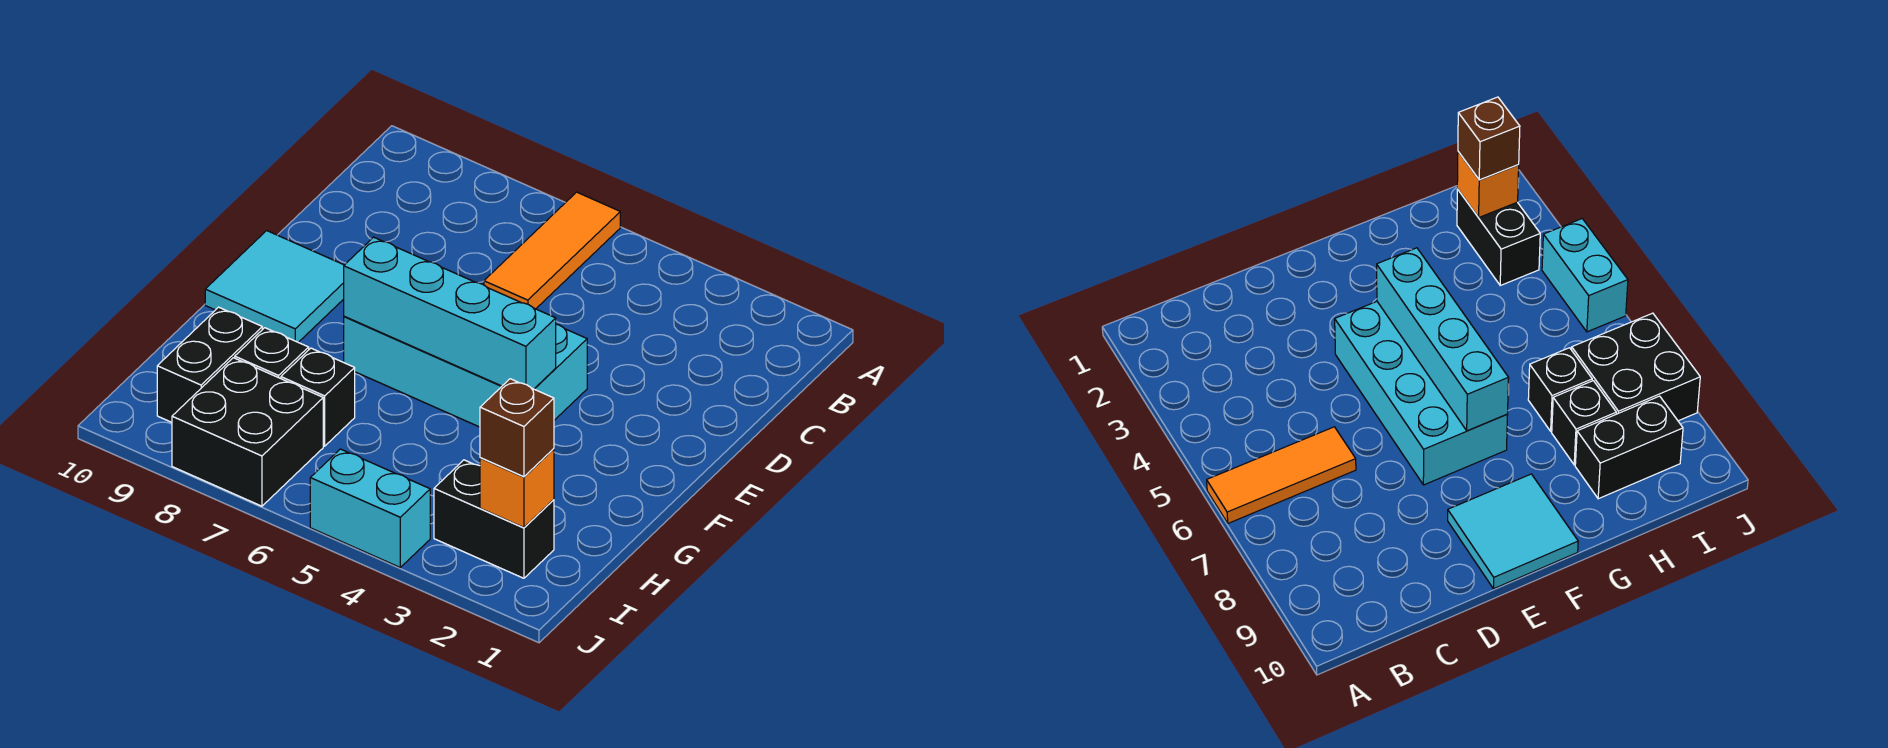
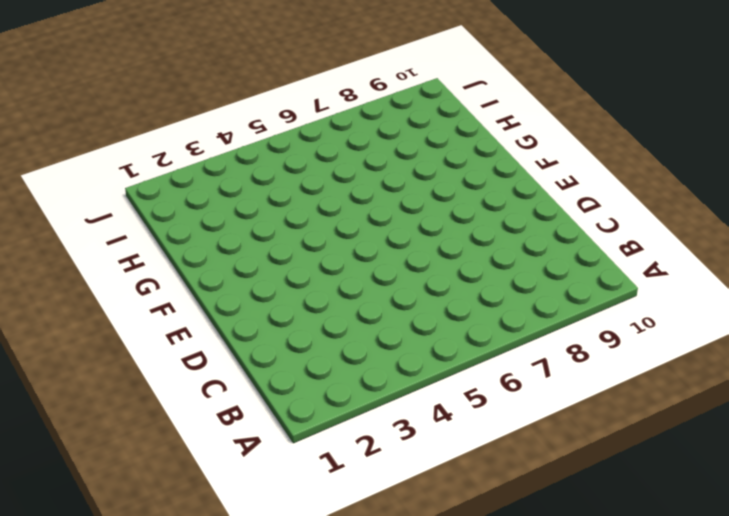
none -> orange tile A6:C6 level 1
none -> cyan brick E4:F7 level 1
none -> cyan tile E9:F10 level 1

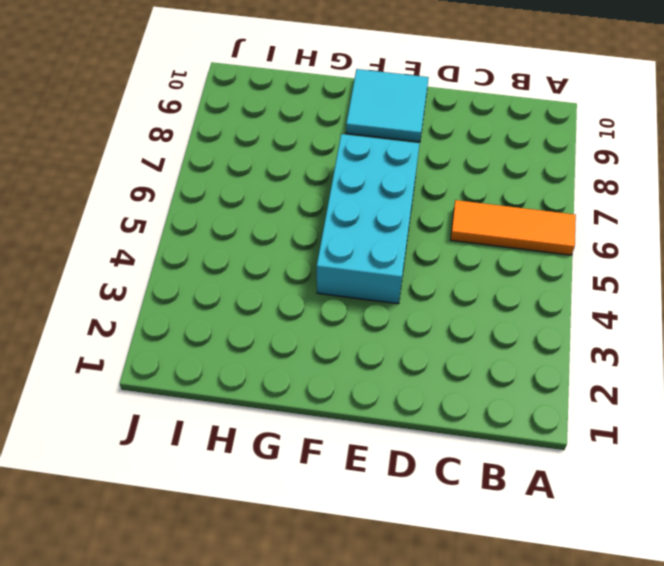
none -> black brick H7 level 1
none -> black brick H8 level 1
none -> black brick H9:I9 level 1

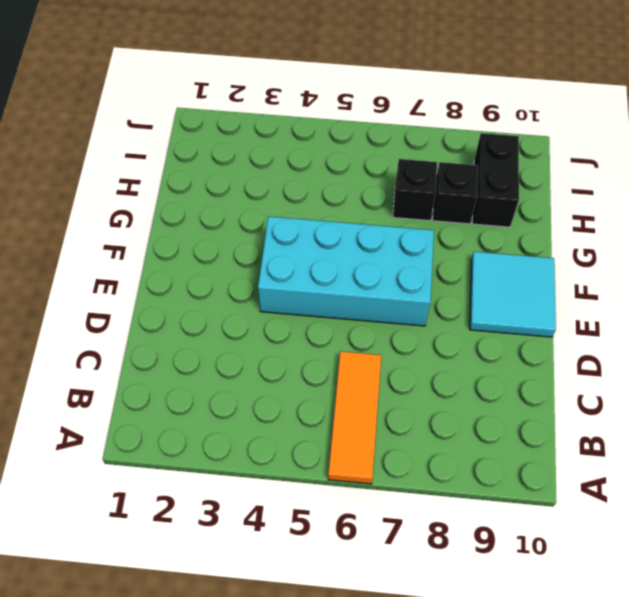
none -> black brick I2:I3 level 1
none -> black brick I7:J8 level 1
none -> cyan brick J4:J5 level 1

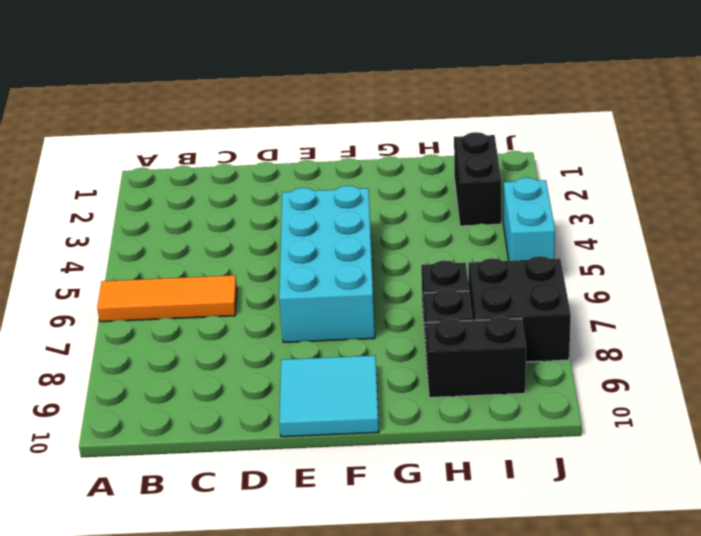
none -> cyan brick F4:F7 level 2
none -> orange brick I2 level 2
none -> brown brick I2 level 3

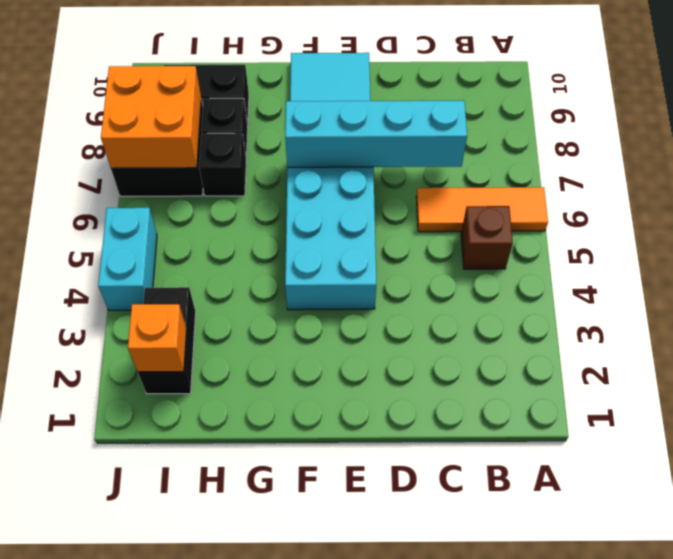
brown brick B5 level 1 -> brown brick I2 level 3
cyan brick C7:F7 level 2 -> cyan brick F4:F7 level 2
orange brick I7:J8 level 2 -> none

